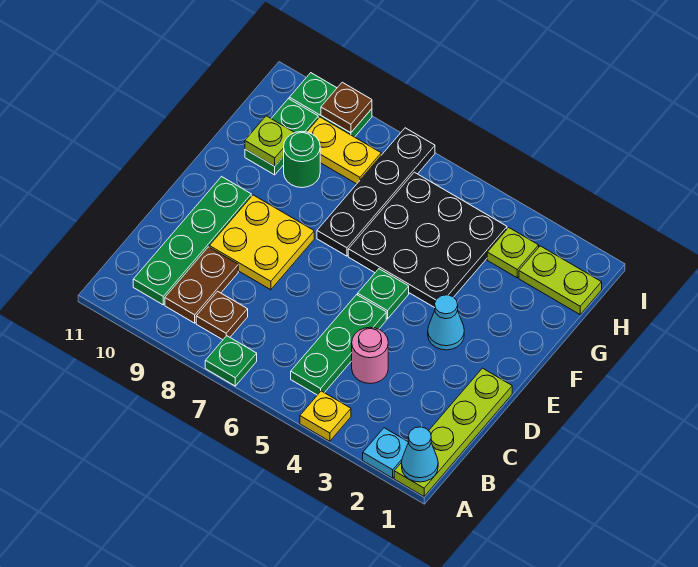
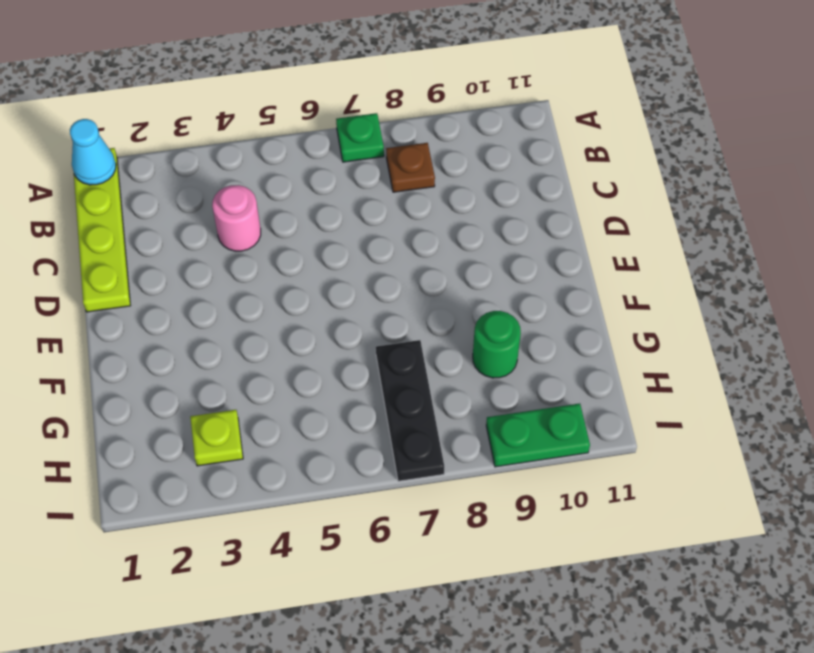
black plate G7:I7 level 1 -> black plate F7:I7 level 1
none -> cyan plate A2 level 1
none -> yellow plate A4 level 1
none -> green plate B5:D5 level 1

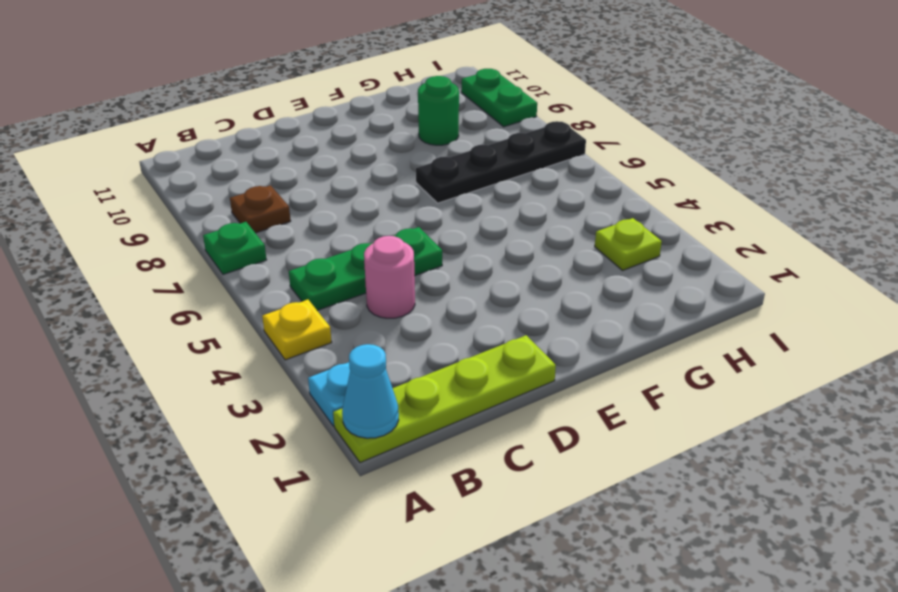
none -> brown plate B9:C9 level 1
none -> green plate B10:E10 level 1
none -> yellow plate D8:E9 level 1

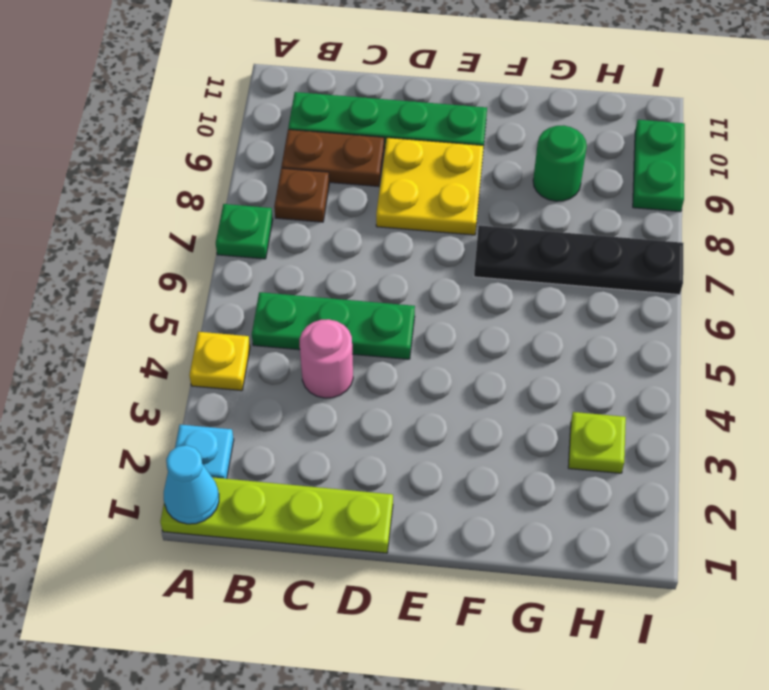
none -> cyan cone E3 level 1
none -> green plate E5 level 1
none -> black plate F4:H6 level 1

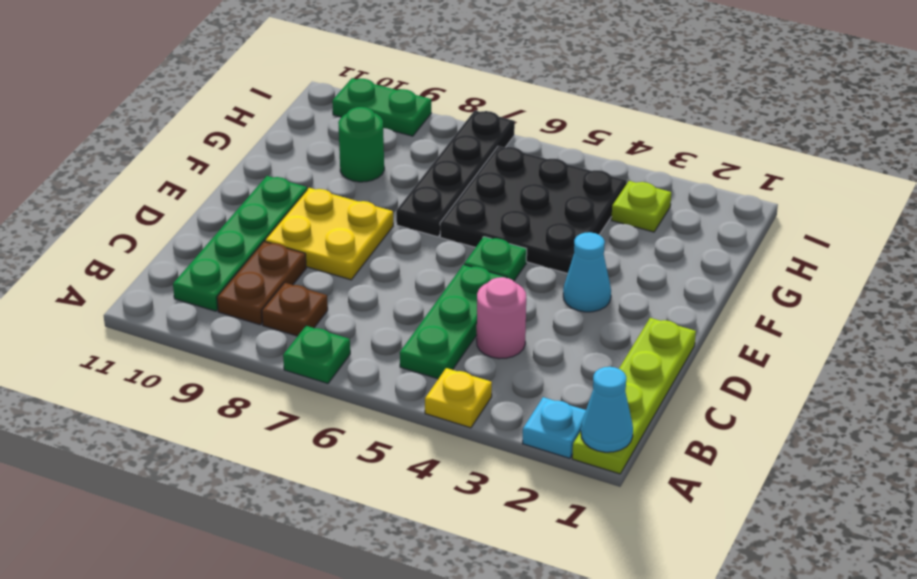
none -> green plate G10:H10 level 1
none -> lime plate H1:H2 level 1
none -> yellow plate H8:H9 level 1

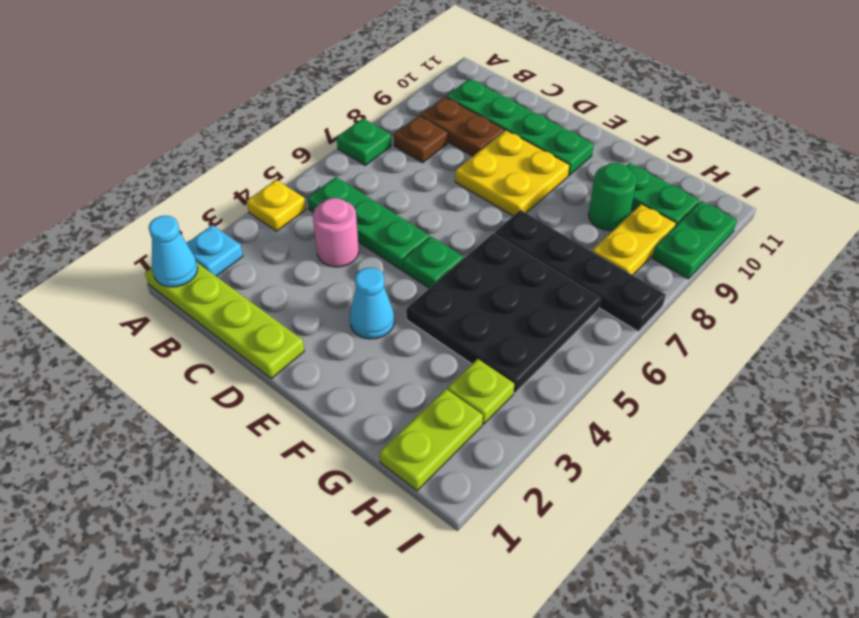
none -> lime plate G10 level 2
none -> brown plate I9 level 2

